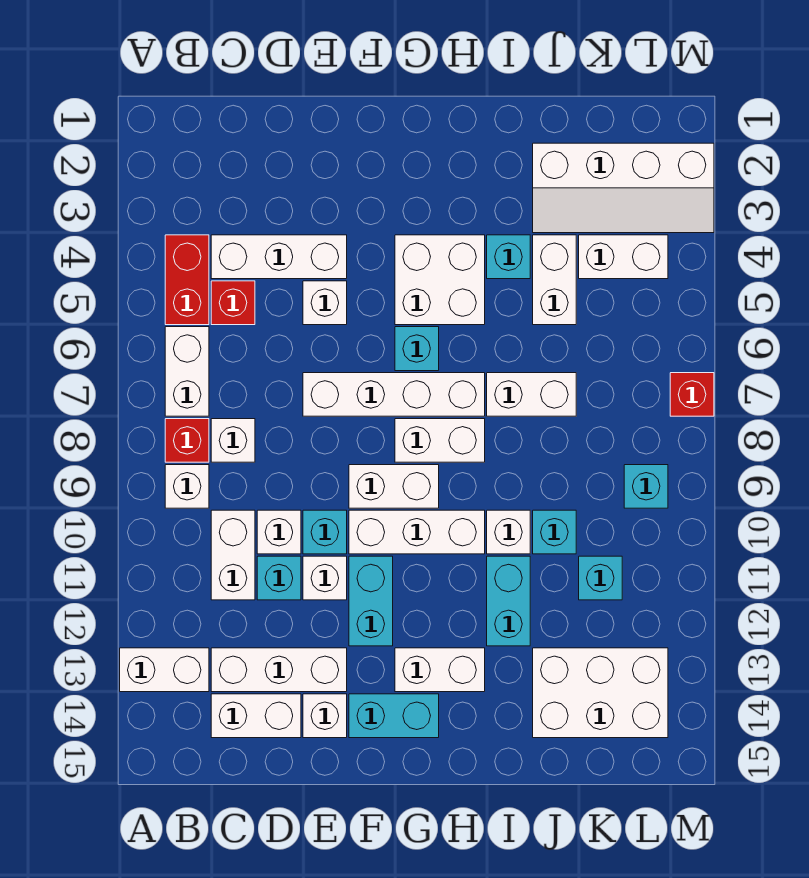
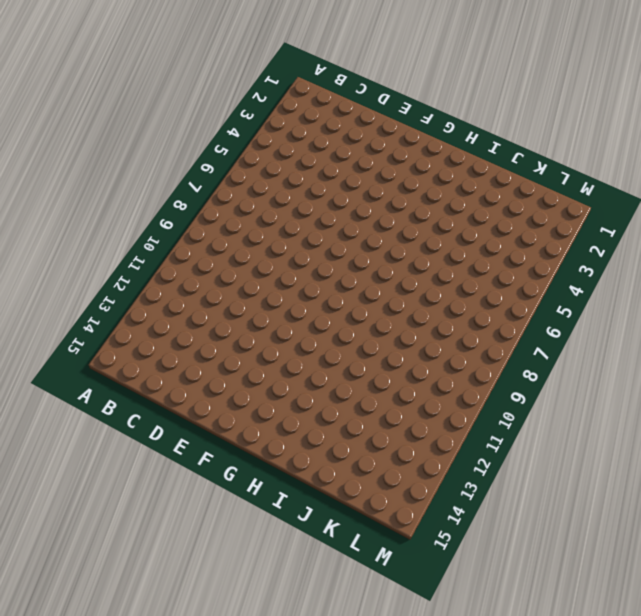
none -> white brick A13:B13 level 1
none -> red brick B4:B5 level 1
none -> white brick B6:B7 level 1
none -> red brick B8 level 1

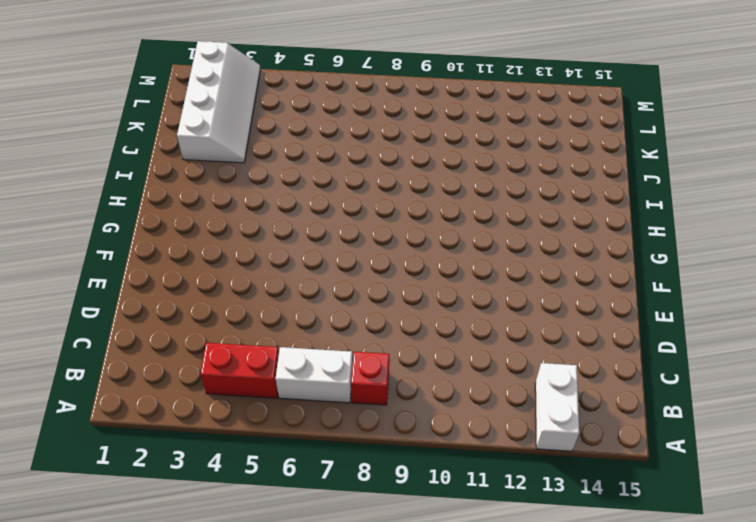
none -> white brick B9 level 1
none -> white brick C4:E4 level 1
none -> red brick C5 level 1
none -> white brick C8 level 1

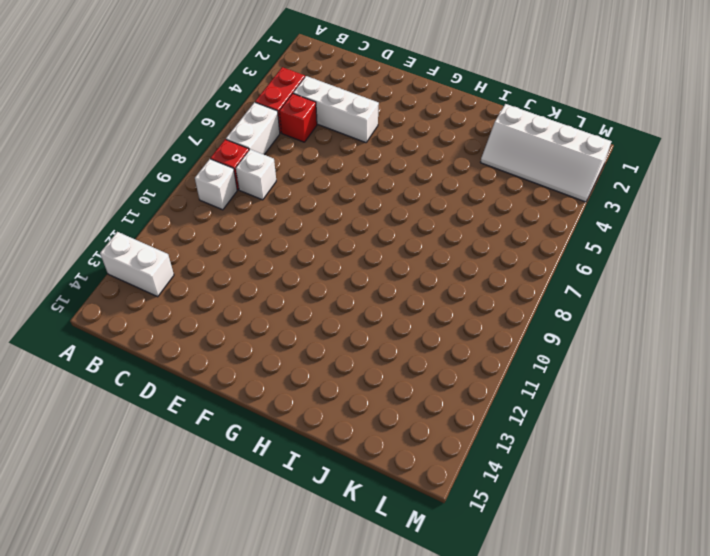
none -> white brick C10:C11 level 1
none -> white brick C13:E13 level 1
none -> white brick C14:D14 level 1
none -> white brick D10 level 1

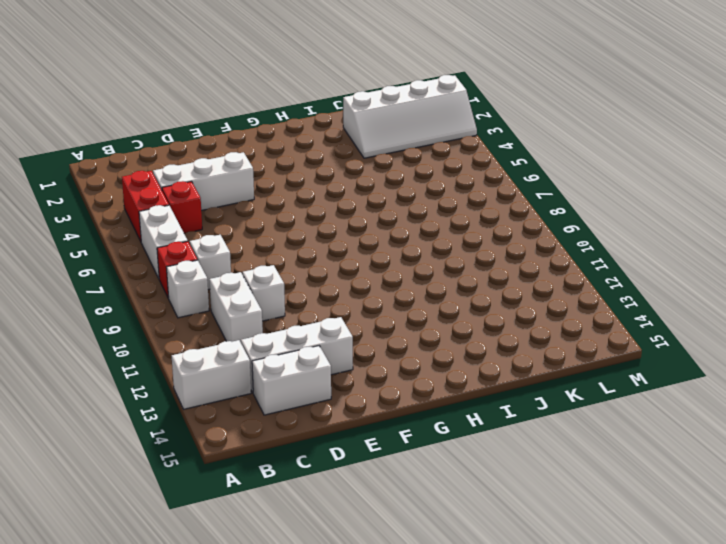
none -> cyan brick D11 level 1
none -> white brick E5 level 1
none -> white brick E7:H7 level 1
none -> cyan brick E10 level 1

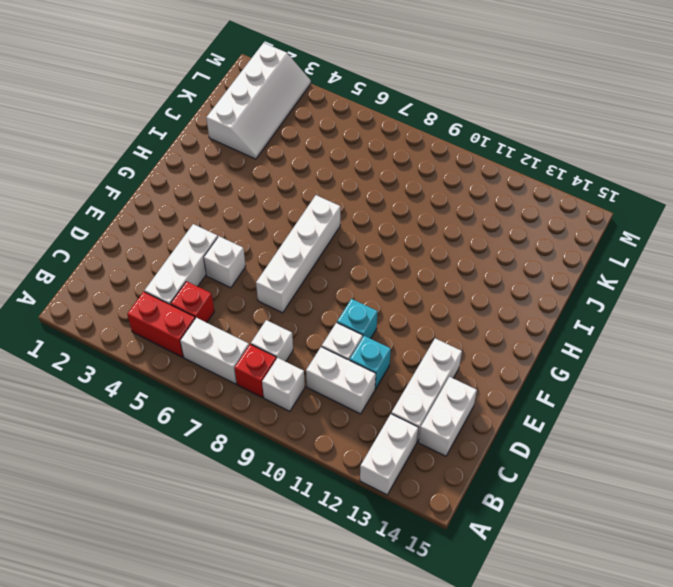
none -> white brick E11 level 1
none -> white brick E14 level 1
none -> white brick F9:G9 level 1
none -> white brick F10:H10 level 1

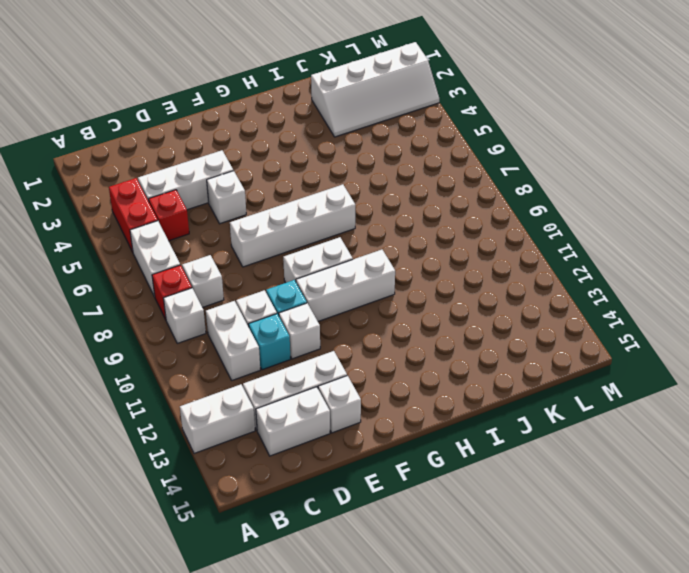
none -> cyan brick F11:F12 level 1
none -> cyan brick F14:G14 level 1
none -> white brick G4:H5 level 1
none -> cyan brick G6 level 1

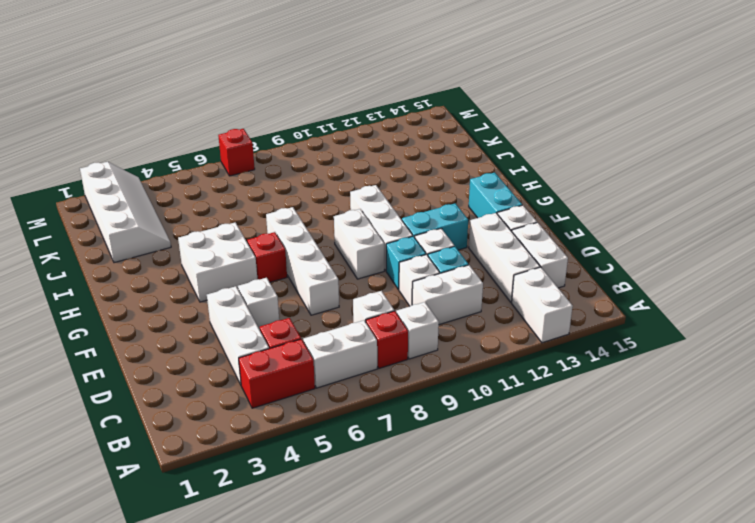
red brick G6 level 1 -> cyan brick G6 level 1
none -> white brick G8:H8 level 1
none -> white brick G13:H13 level 1
none -> cyan brick I4 level 1
none -> white brick I7:J7 level 1

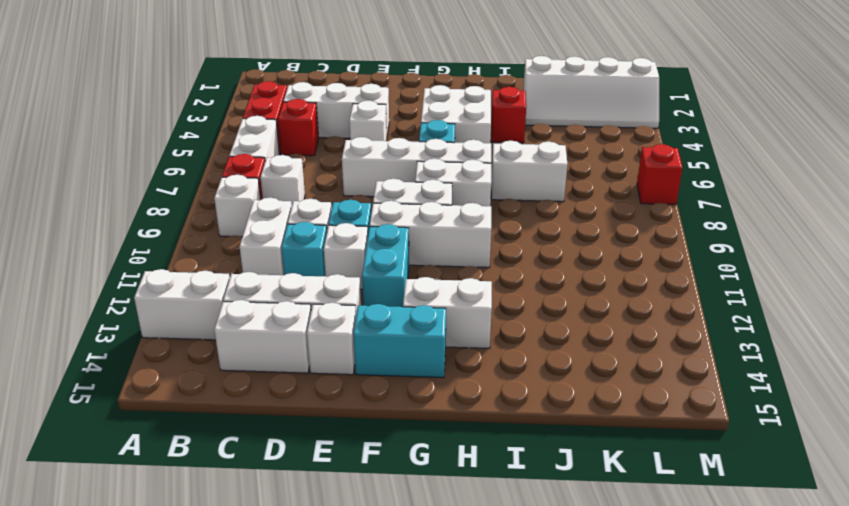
red brick I4 level 1 -> cyan brick I4 level 1
none -> white brick I10 level 1
none -> cyan brick I11:I12 level 1
none -> white brick J4:J5 level 1
none -> cyan brick J10 level 1

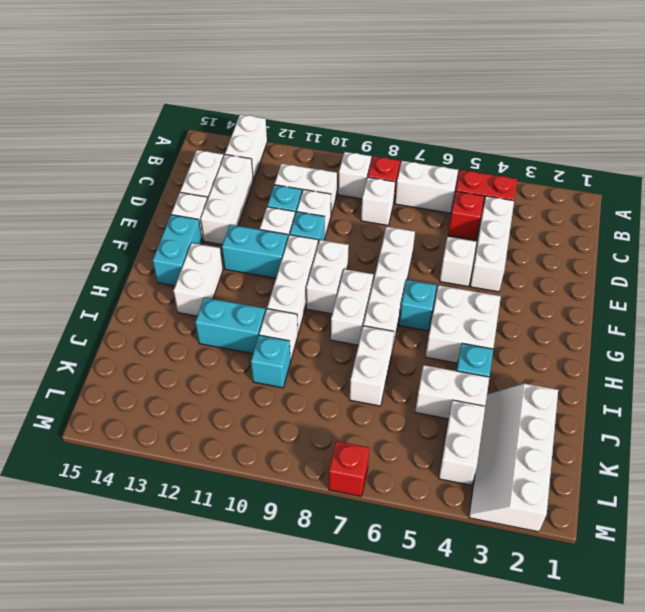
none -> white brick J13:L14 level 1
none -> cyan brick K11 level 1
none -> cyan brick L9 level 1

